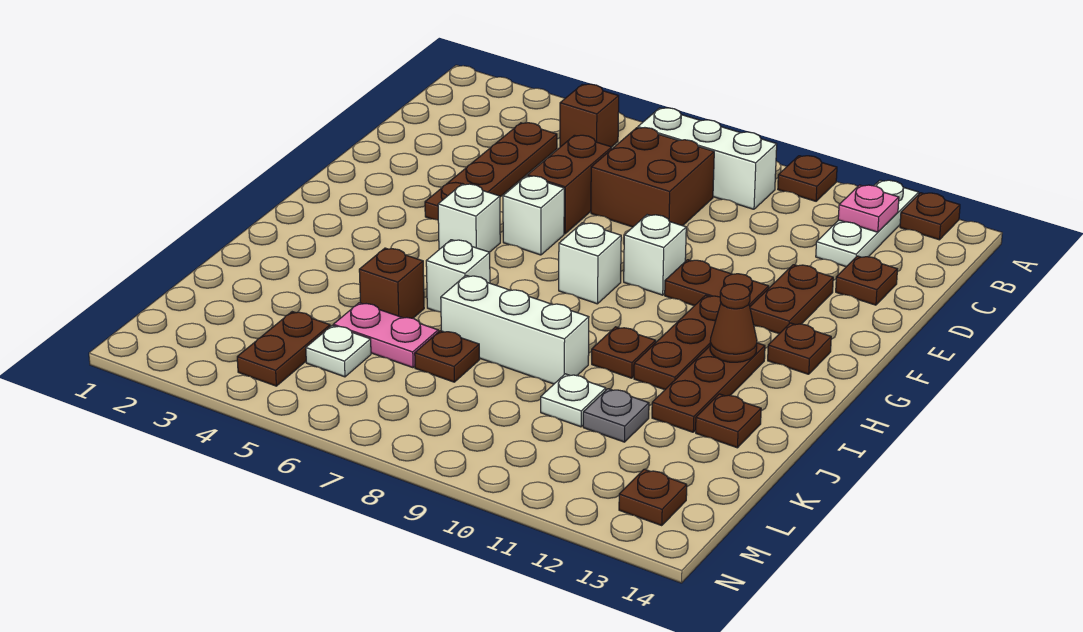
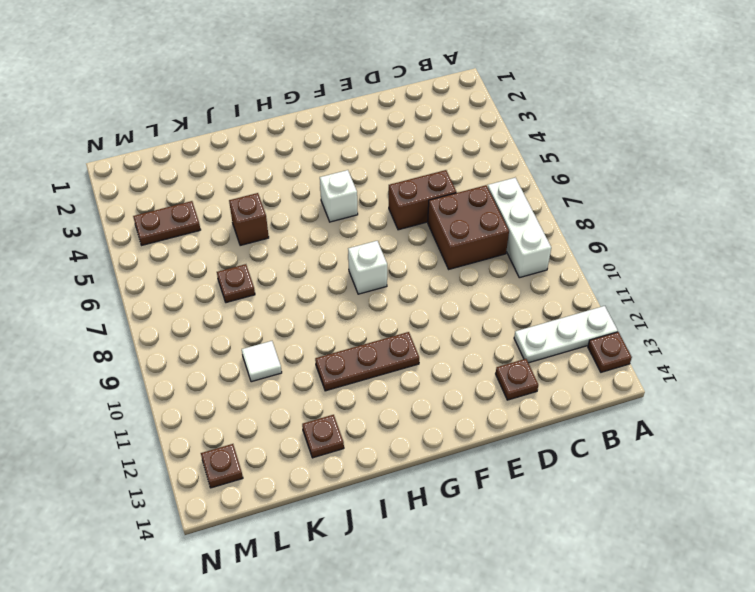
white tile K10 level 1 -> white plate K10 level 1
none -> brown plate A10 level 1
none -> brown brick B5 level 1
none -> brown plate C4:F4 level 1
none -> brown plate E12:F12 level 1

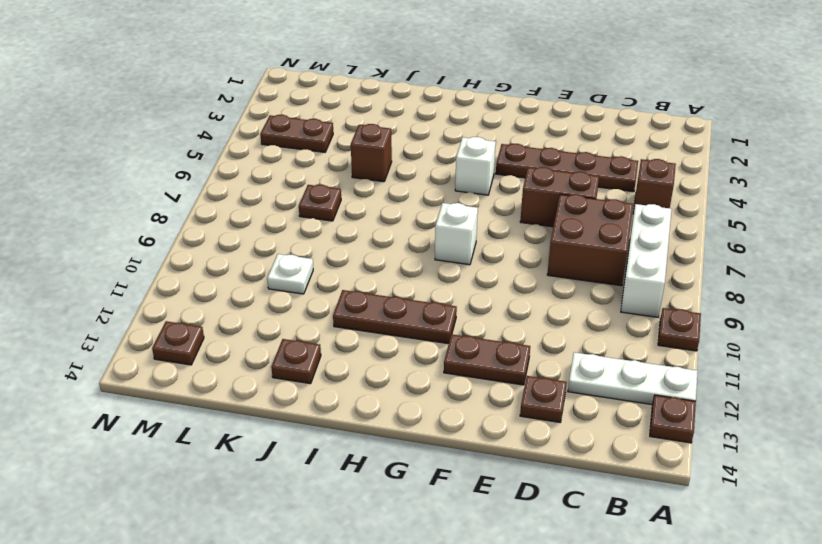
none -> white brick F6 level 1
none -> white brick F9 level 1
none -> brown plate F10:F11 level 1
none -> brown plate G13 level 1

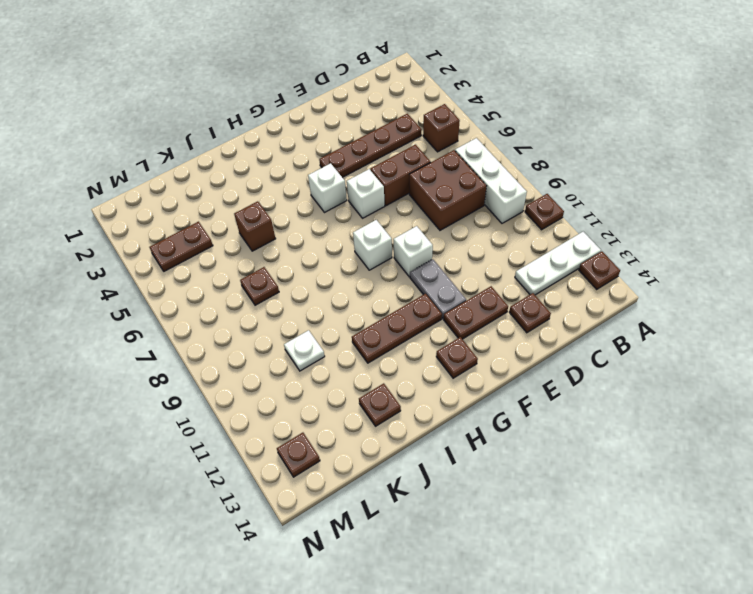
grey plate F10:F11 level 1 -> brown plate F10:F11 level 1
none -> brown plate H12:J12 level 1
none -> white brick I6 level 1
none -> brown plate I10 level 1
none -> white brick J7:J9 level 1

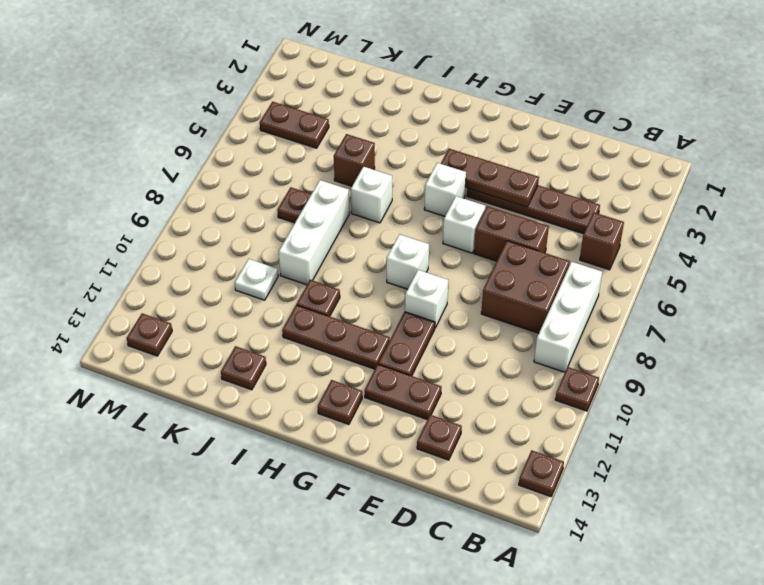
brown plate E4:G4 level 2 -> brown plate H12:J12 level 1
none -> white plate A12:C12 level 1
none -> pink plate K5:K6 level 1
none -> grey plate K11 level 1
none -> white plate L5 level 1

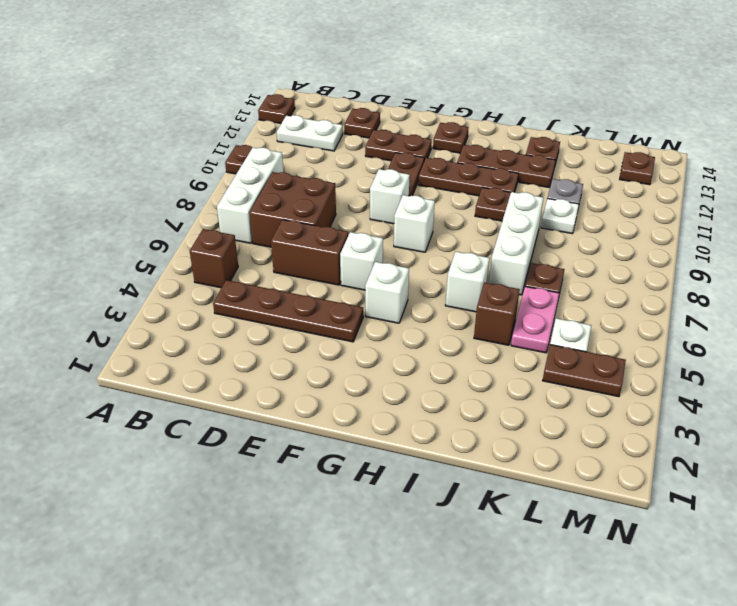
white plate B12:C12 level 1 -> white plate A12:C12 level 1
none -> pink plate B12 level 2
none -> brown cone H12 level 2

